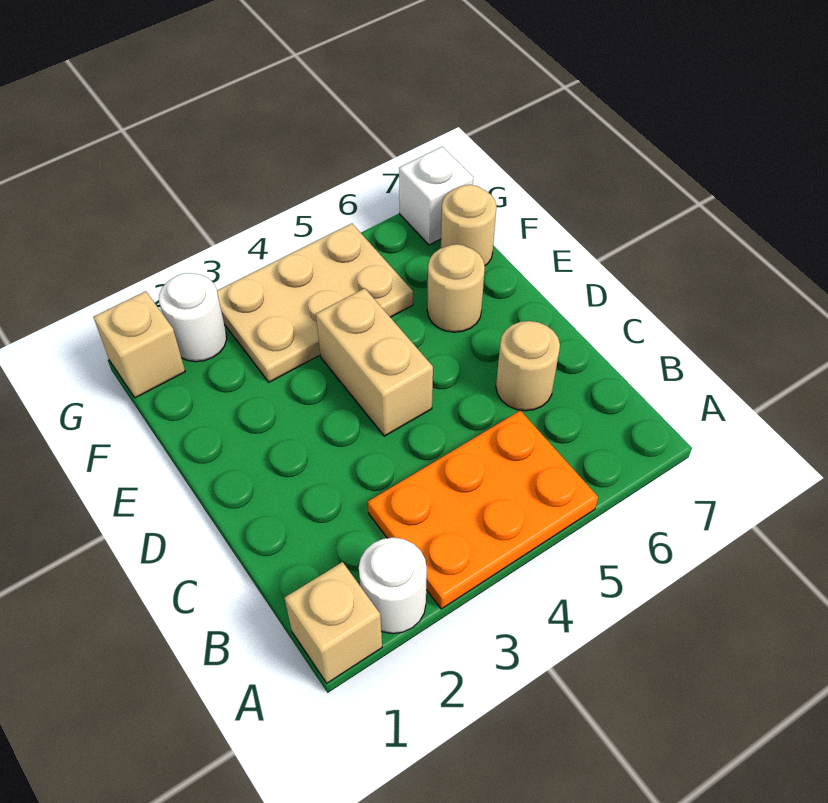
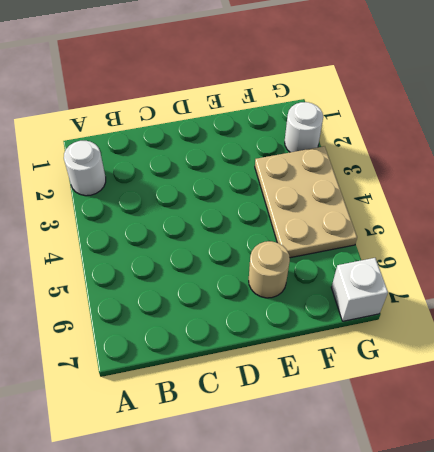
none -> tan brick A1 level 1
none -> orange plate A3:B5 level 1

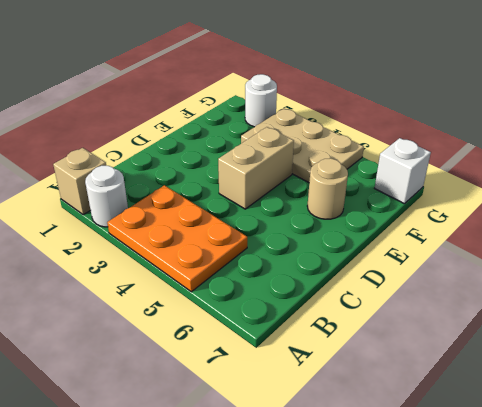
none -> tan round brick C6 level 1
none -> tan round brick F7 level 1

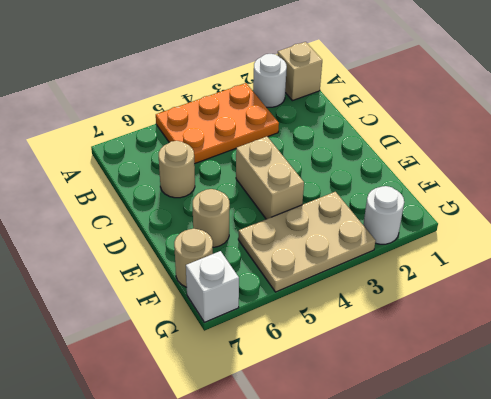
none -> tan brick G1 level 1

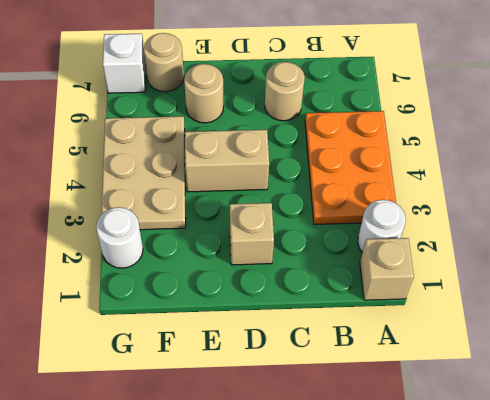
tan brick D2 level 1 -> tan brick G1 level 1

